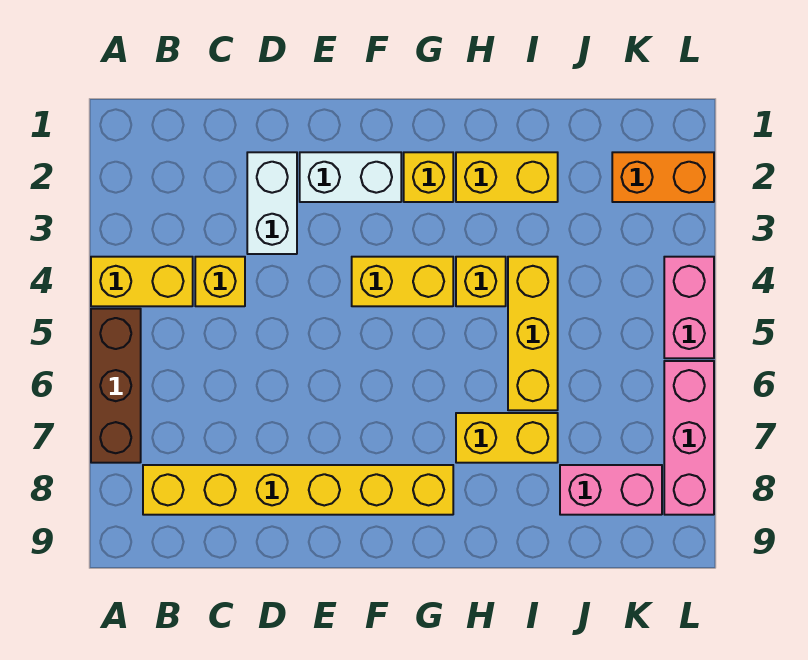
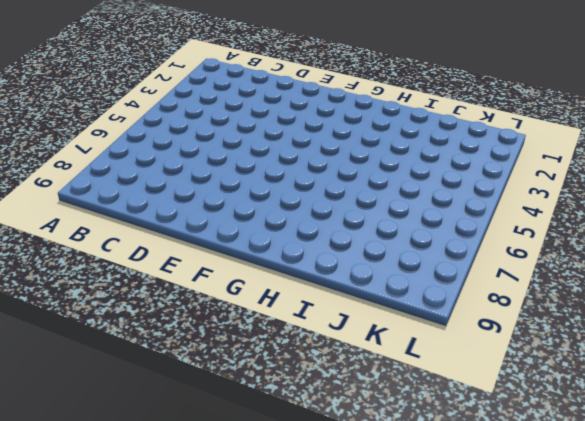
none -> yellow brick A4:B4 level 1
none -> brown brick A5:A7 level 1
none -> yellow brick B8:G8 level 1

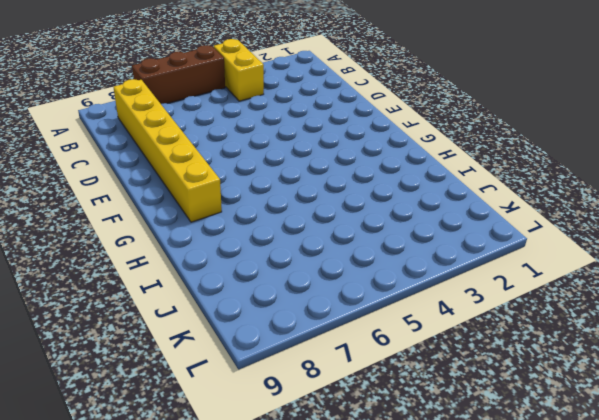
none -> yellow brick C4 level 1
none -> white brick D2:D3 level 1
none -> white brick E2:F2 level 1

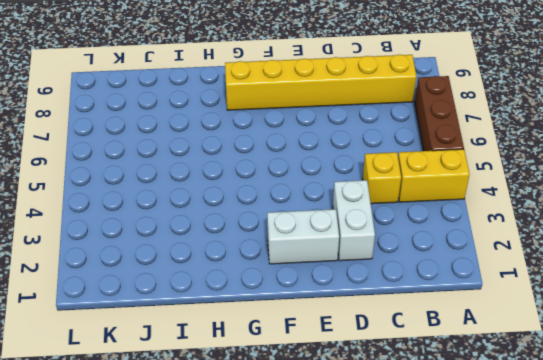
none -> yellow brick F4:G4 level 1
none -> yellow brick G2 level 1
none -> yellow brick H2:I2 level 1

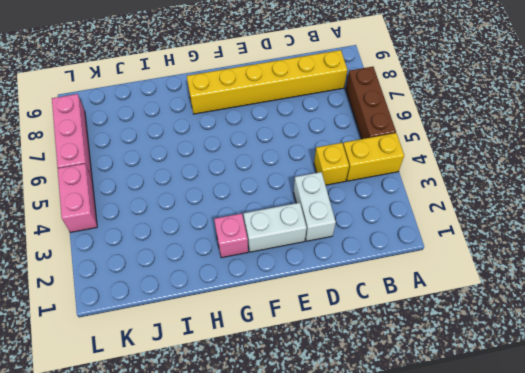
pink brick G2 level 1 -> yellow brick G2 level 1
none -> yellow brick F4:G4 level 1
none -> yellow brick H2:I2 level 1
none -> yellow brick H4 level 1

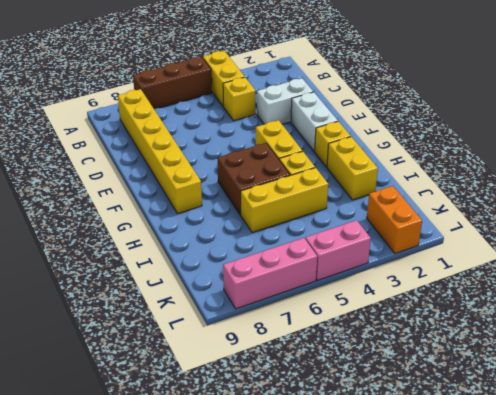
brown brick G5:H6 level 1 -> none
none -> yellow brick H7:I7 level 1
none -> pink brick J8:K8 level 1

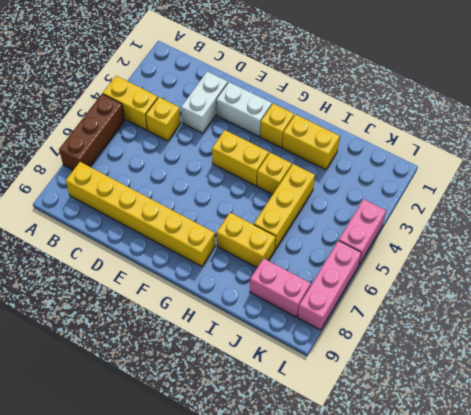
none -> orange brick K2:L2 level 1

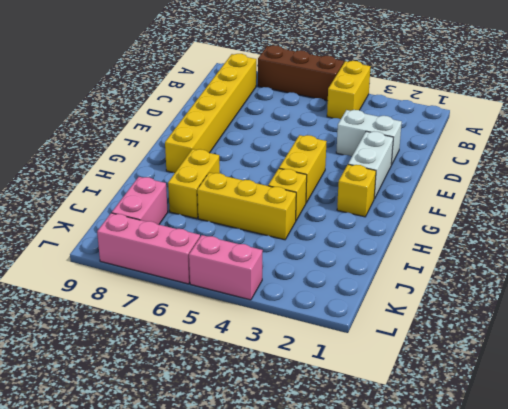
none -> yellow brick C4 level 1
none -> yellow brick H2:I2 level 1
none -> orange brick K2:L2 level 1

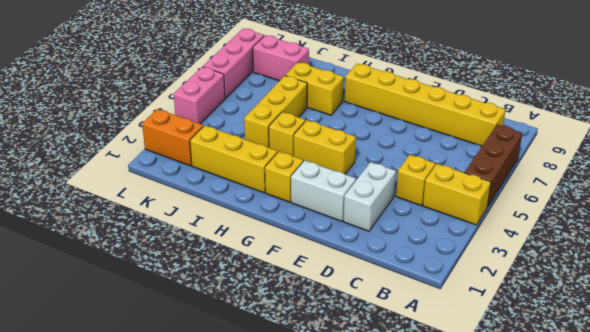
yellow brick H2:J2 level 1 -> yellow brick H2:I2 level 1

